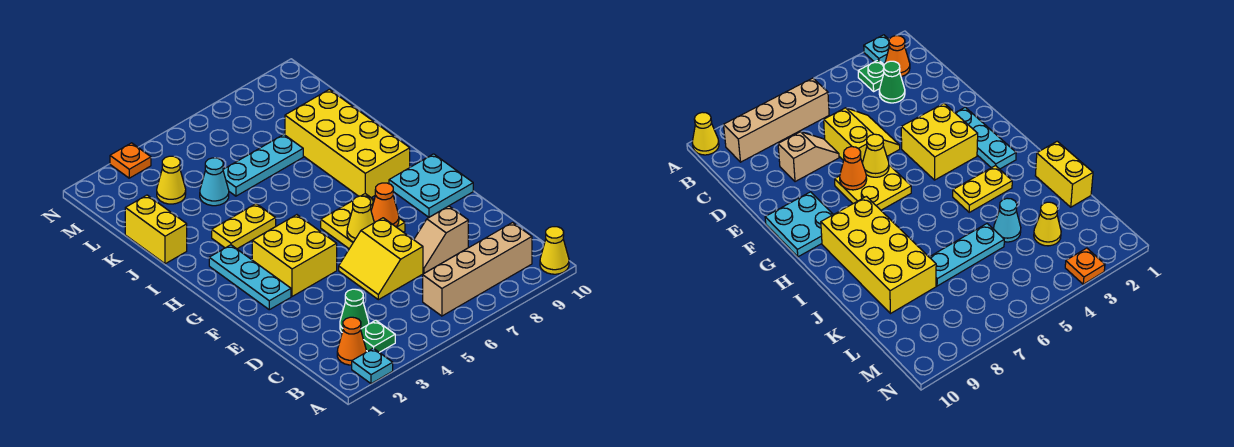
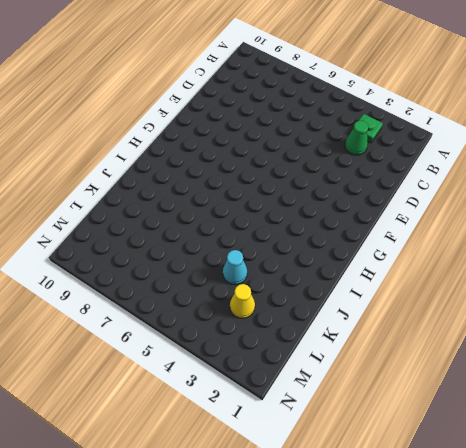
none -> cyan plate A2 level 1
none -> yellow cone A10 level 1
none -> orange cone B2 level 1

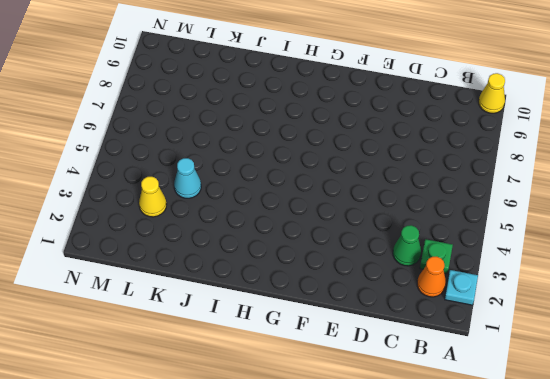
none -> tan brick B6:B9 level 1
none -> yellow slope D5:E6 level 1 top 6
none -> tan slope D7:D8 level 1 top 8

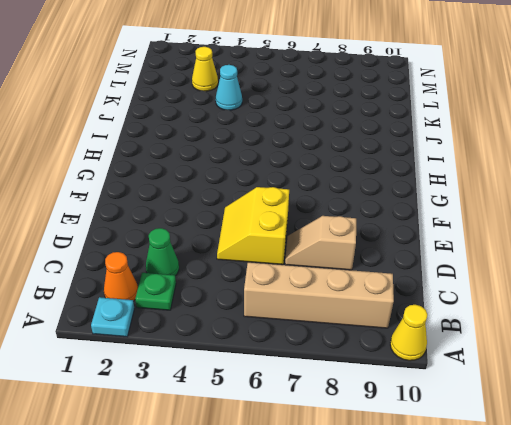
none -> cyan plate F2:H2 level 1
none -> yellow brick F3:G4 level 1
none -> yellow plate F6:G7 level 1

